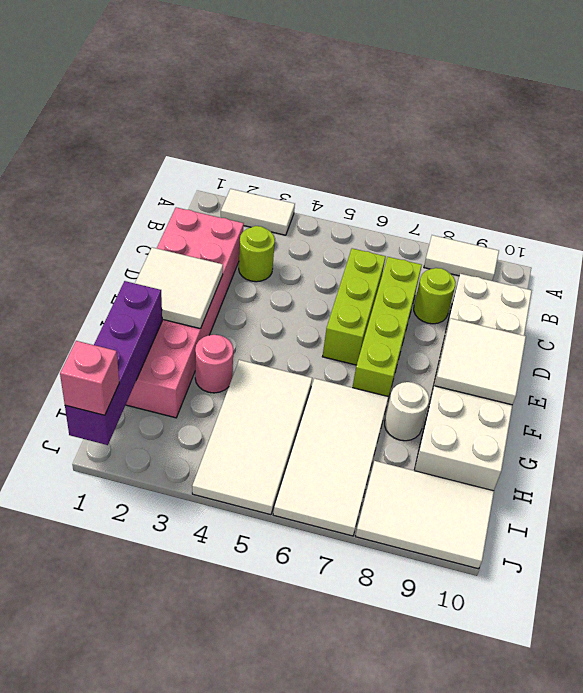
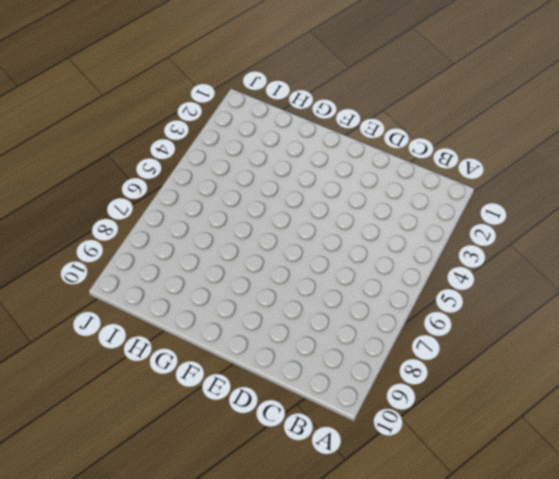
none -> white tile A2:A3 level 1
none -> white tile A8:A9 level 1
none -> pink brick C1:H2 level 1

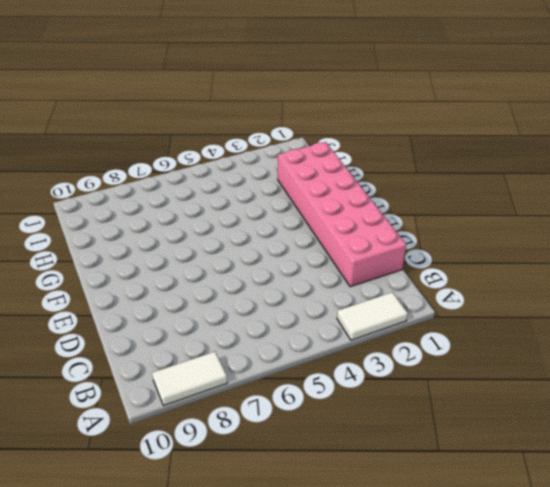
none -> lime round brick C3 level 1
none -> lime brick C6:E6 level 1
none -> lime brick C7:F7 level 1

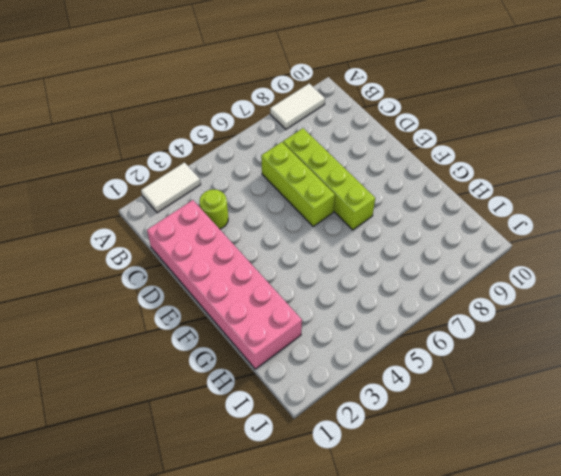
none -> lime round brick C8 level 1
none -> white brick C9:H10 level 1
none -> pink round brick G3 level 1

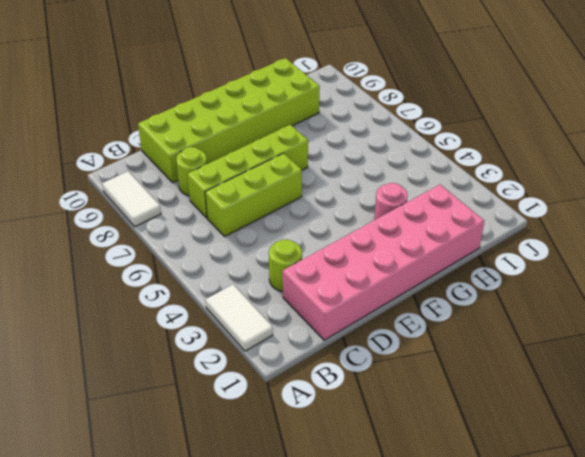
lime brick C9:H10 level 1 -> white brick C9:H10 level 1
none -> white tile G4:J5 level 1
none -> white tile G6:J7 level 1
none -> white round brick G8 level 1

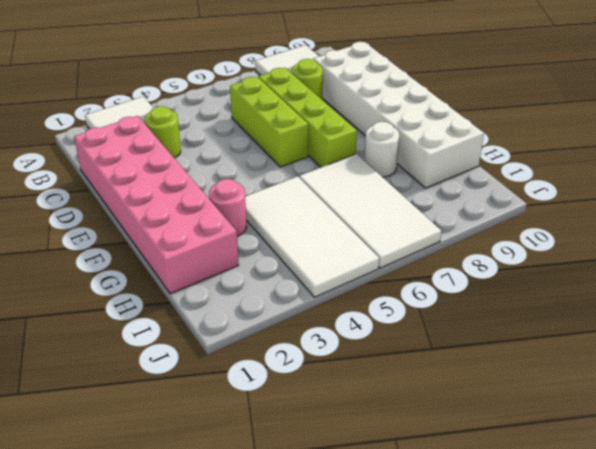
none -> white tile I8:J10 level 1
none -> white tile E1:F2 level 2
none -> white tile E9:F10 level 2

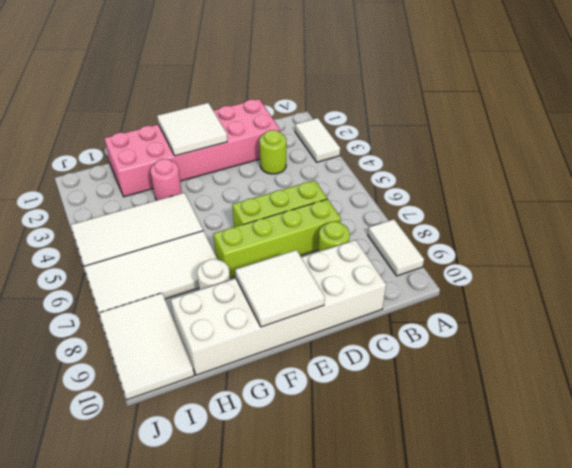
none -> purple brick G1:J1 level 2
none -> pink brick J1 level 3

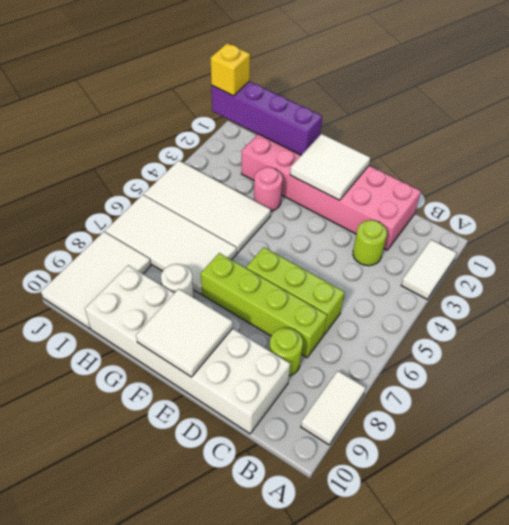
yellow brick J1 level 3 -> pink brick J1 level 3

